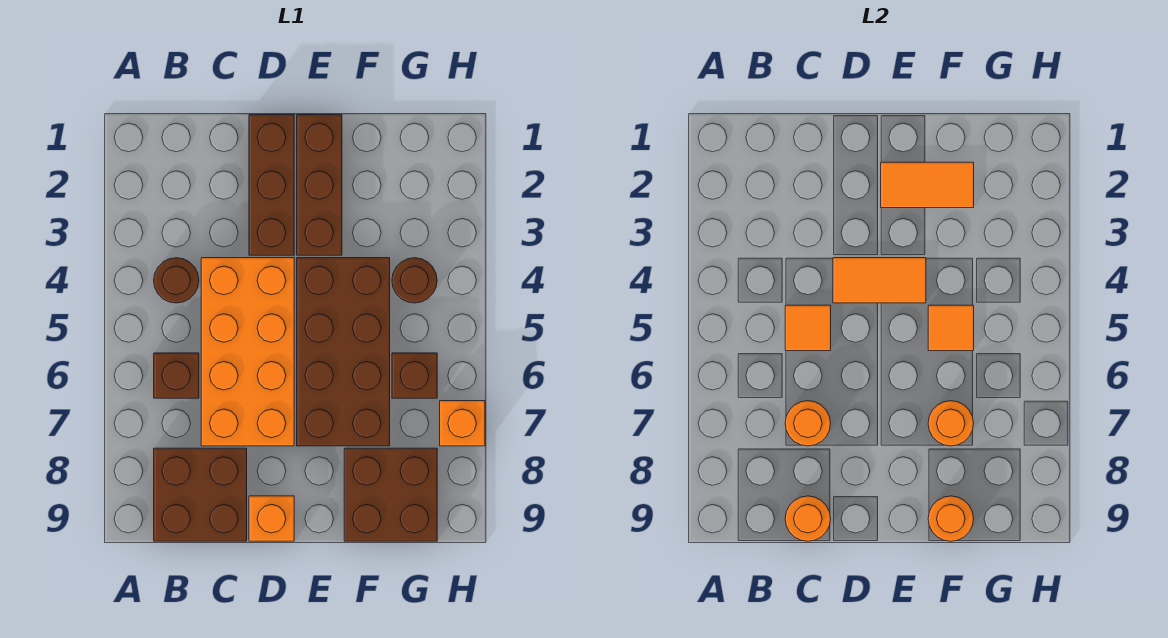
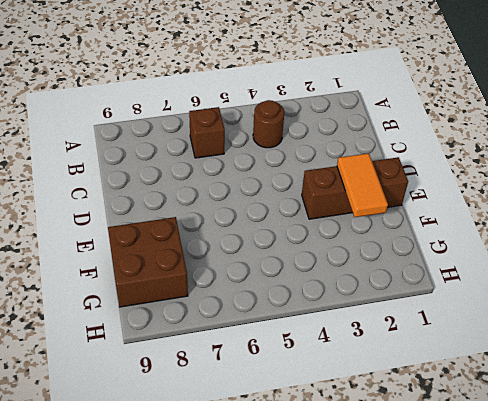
none -> brown brick B8:C9 level 1
none -> orange brick C4:D7 level 1
none -> brown brick D1:D3 level 1

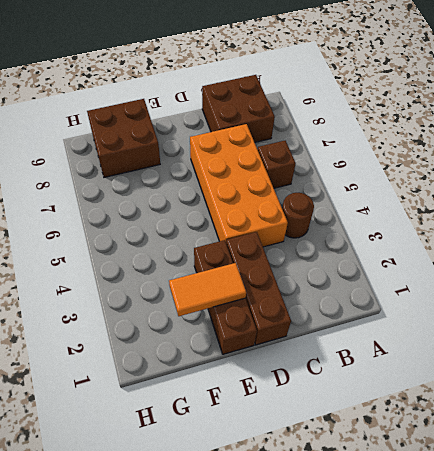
none -> orange brick D9 level 1
none -> brown brick E4:F7 level 1
none -> brown round brick G4 level 1

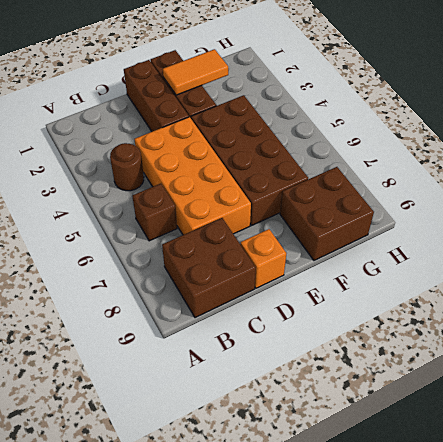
none -> brown round brick G4 level 1
none -> brown brick G6 level 1
none -> orange brick H7 level 1

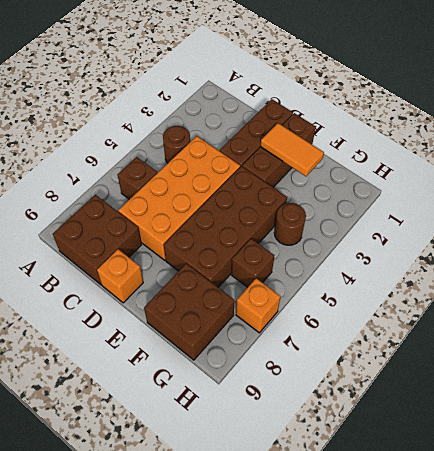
none -> orange tile C5 level 2
none -> orange round brick C7 level 2
none -> orange round brick C9 level 2

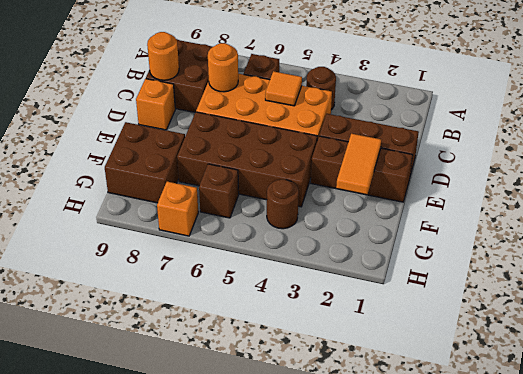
none -> orange tile D4:E4 level 2
none -> orange tile F5 level 2
none -> orange round brick F7 level 2

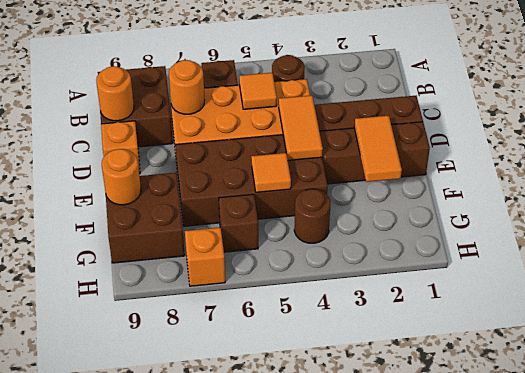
none -> orange round brick F7 level 2

